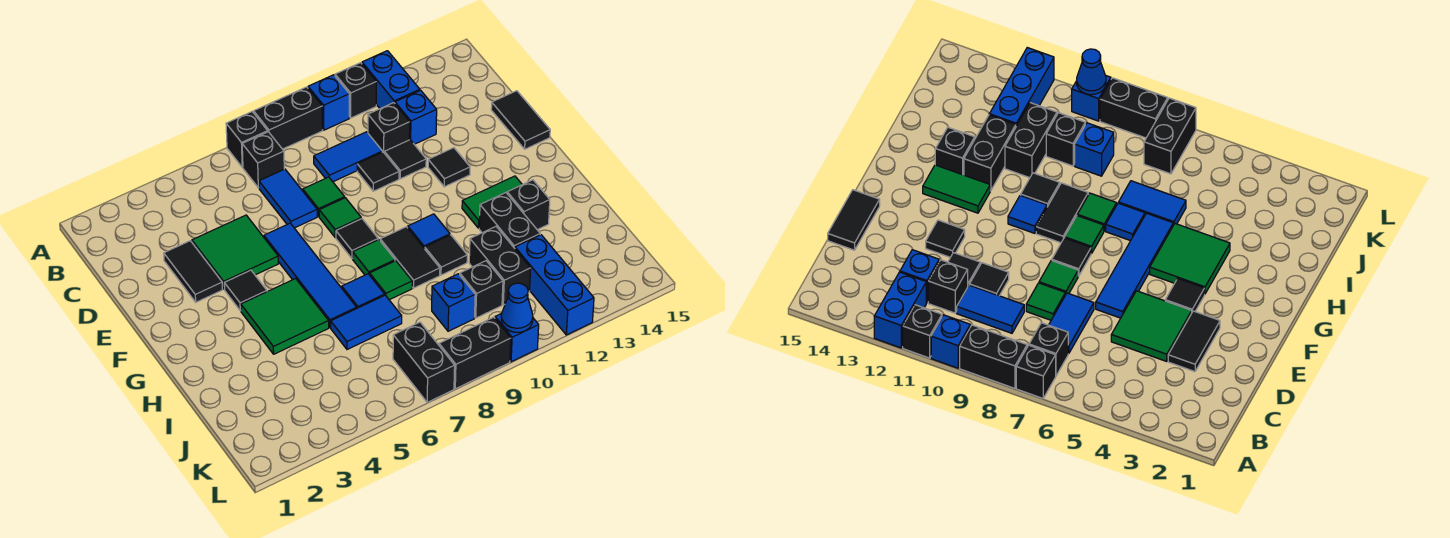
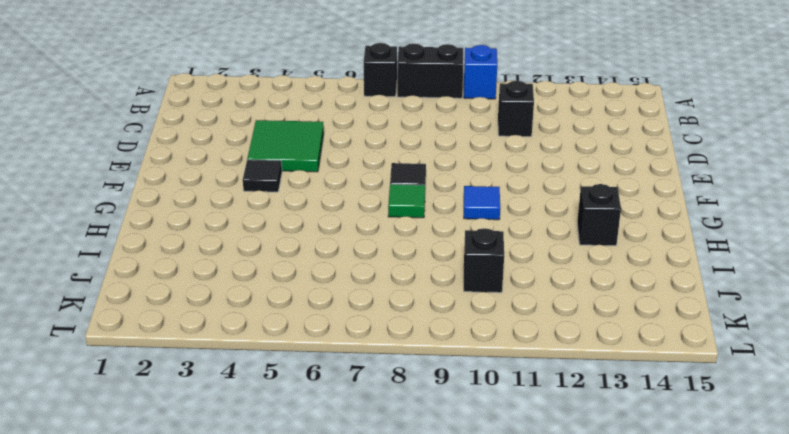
none -> black brick A11 level 1
none -> blue brick A12:B12 level 1
none -> black brick B7 level 1
none -> blue tile C7:D7 level 1

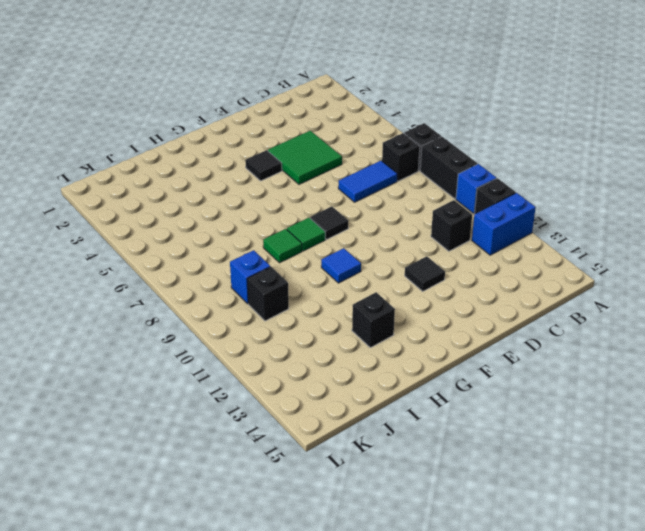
none -> blue tile C9:C10 level 1
none -> blue brick C12 level 1
none -> black tile D3:E3 level 1
none -> green tile D8 level 1

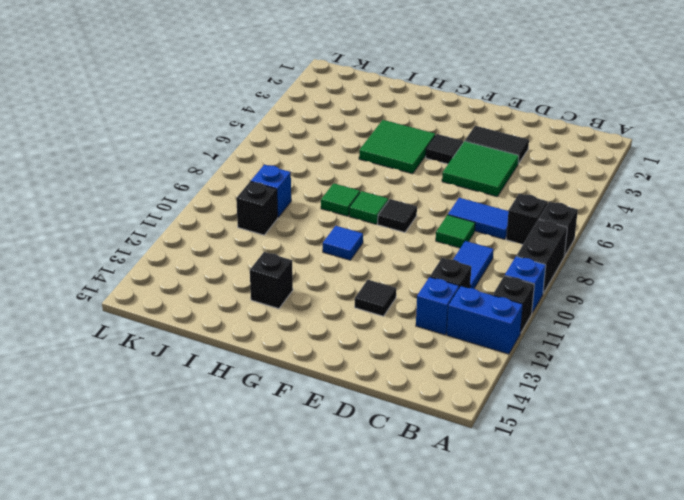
none -> black tile D10 level 1
none -> black tile D11 level 1
none -> black tile D15:E15 level 1
none -> blue tile E6:H6 level 1

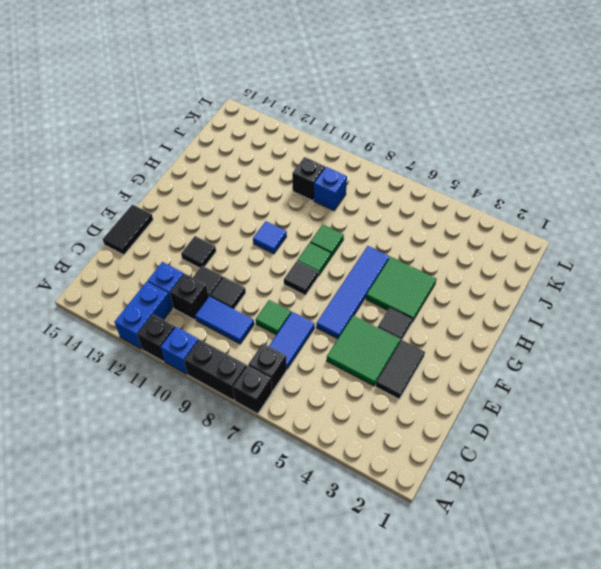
none -> green tile E8 level 1
none -> black tile G9:H9 level 1
none -> green tile G12:G13 level 1
none -> blue tile H7 level 1

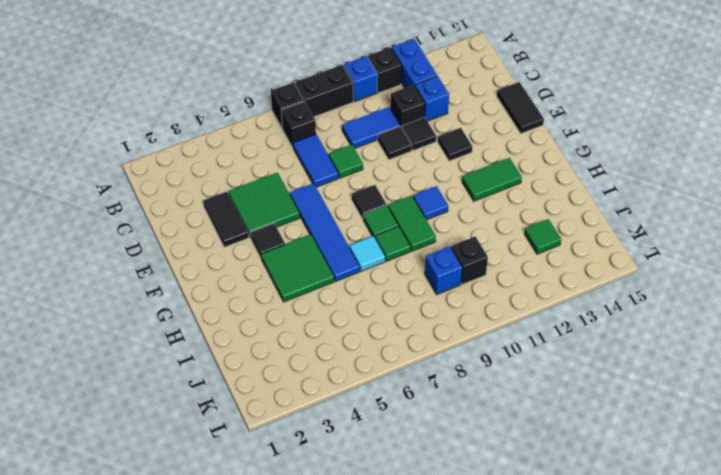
green tile G9:H9 level 1 -> black tile G9:H9 level 1
cyan tile H7 level 1 -> blue tile H7 level 1
green tile J13 level 1 -> green tile E8 level 1
none -> black tile H10 level 1
none -> black brick H12:I12 level 1
none -> black brick H13 level 1
none -> blue tile I6:I7 level 1

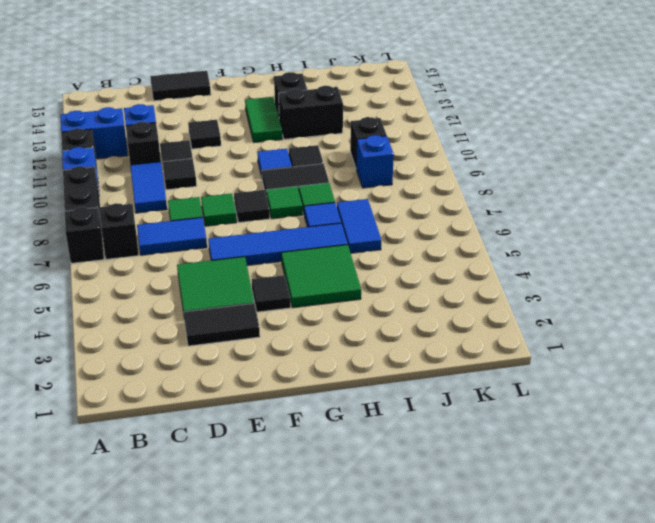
none -> black brick I11:J11 level 1
none -> blue brick J12:L12 level 1
none -> black brick K7:L7 level 1
none -> black brick L8:L9 level 1

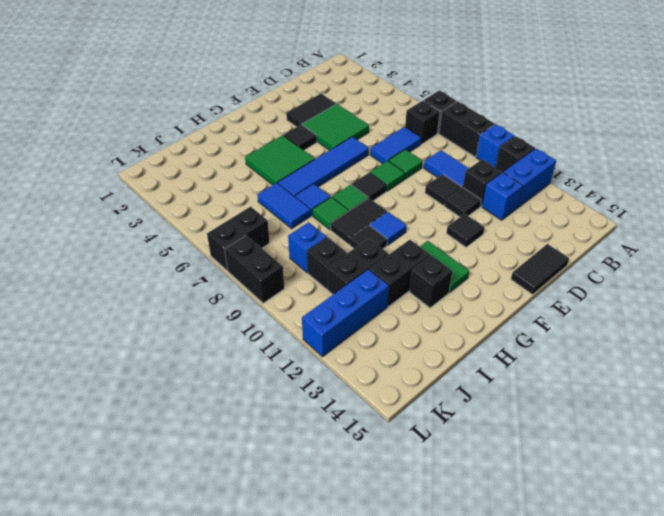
none -> blue brick L10 level 1
none -> blue cone L10 level 2

